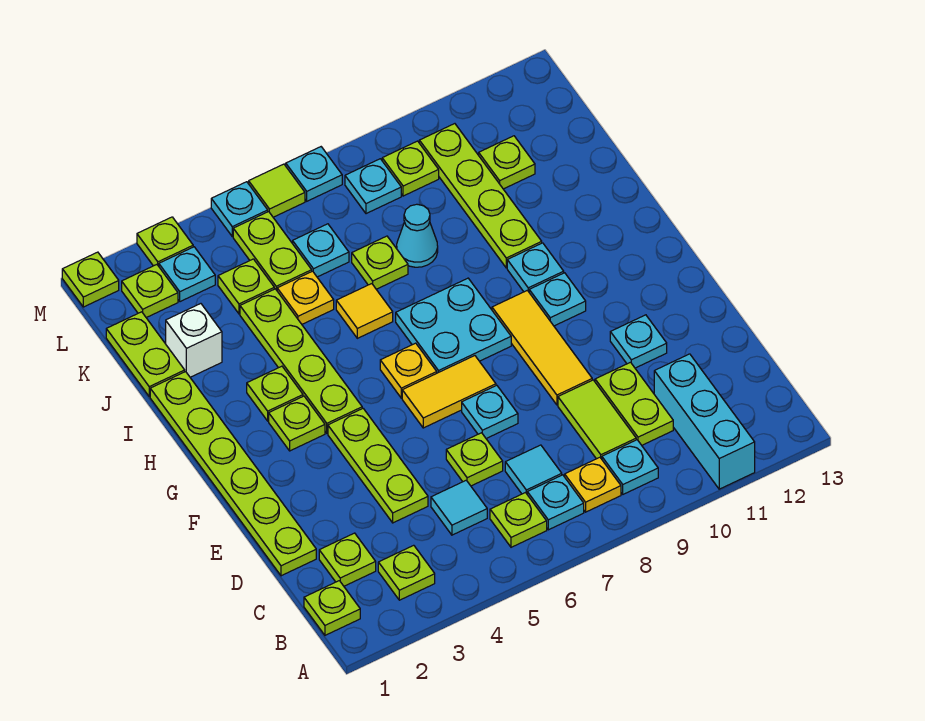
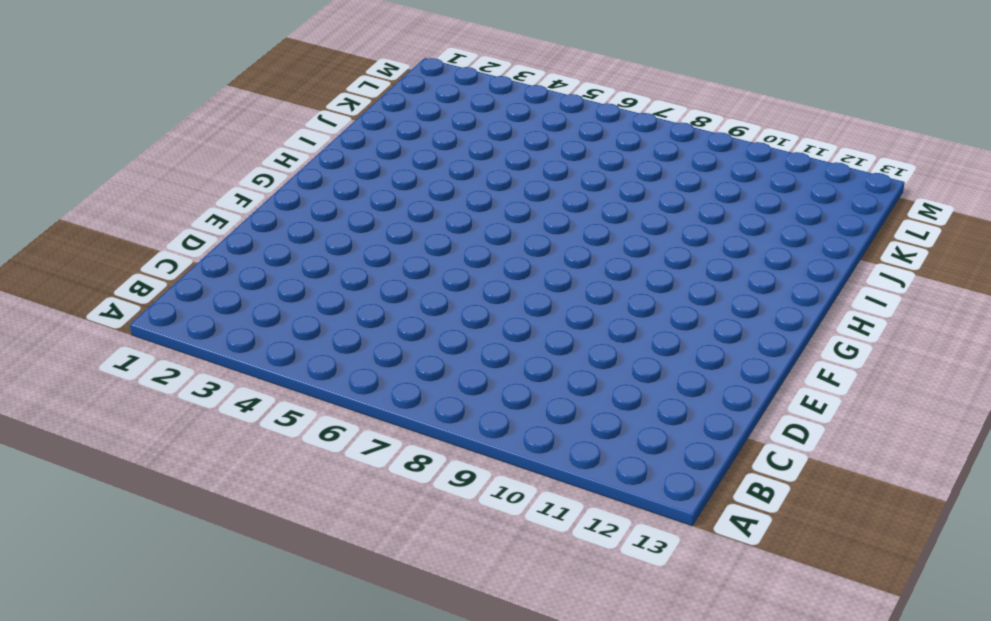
none -> cyan brick A11:C11 level 1
none -> lime plate B1 level 1
none -> lime plate B3 level 1
none -> lime plate B6 level 1

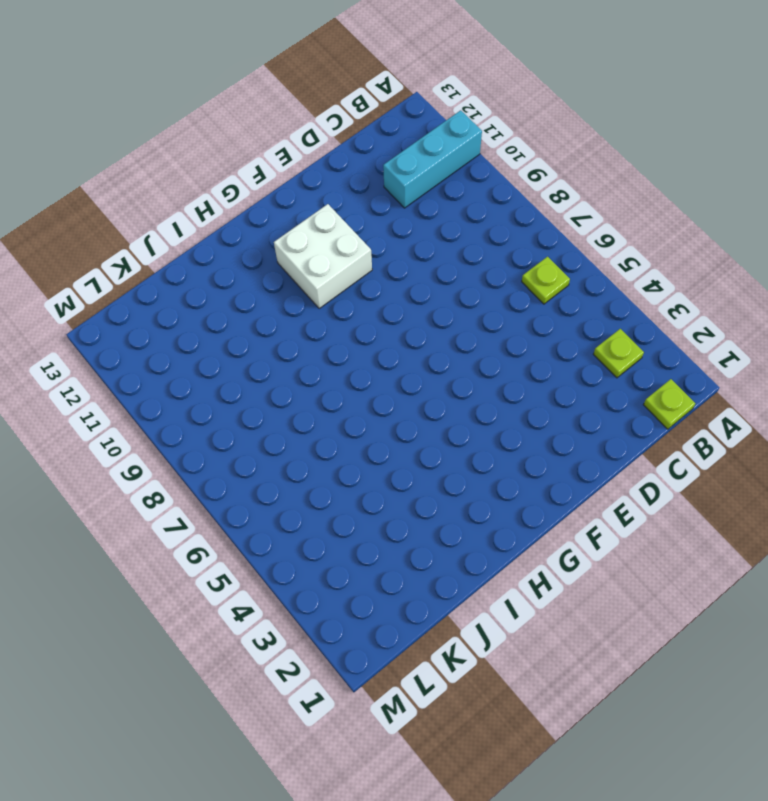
white brick F10:G11 level 1 -> cyan plate G10 level 1
none -> cyan plate B7 level 1
none -> yellow plate B8 level 1
none -> cyan plate B9 level 1
none -> lime plate C2 level 1

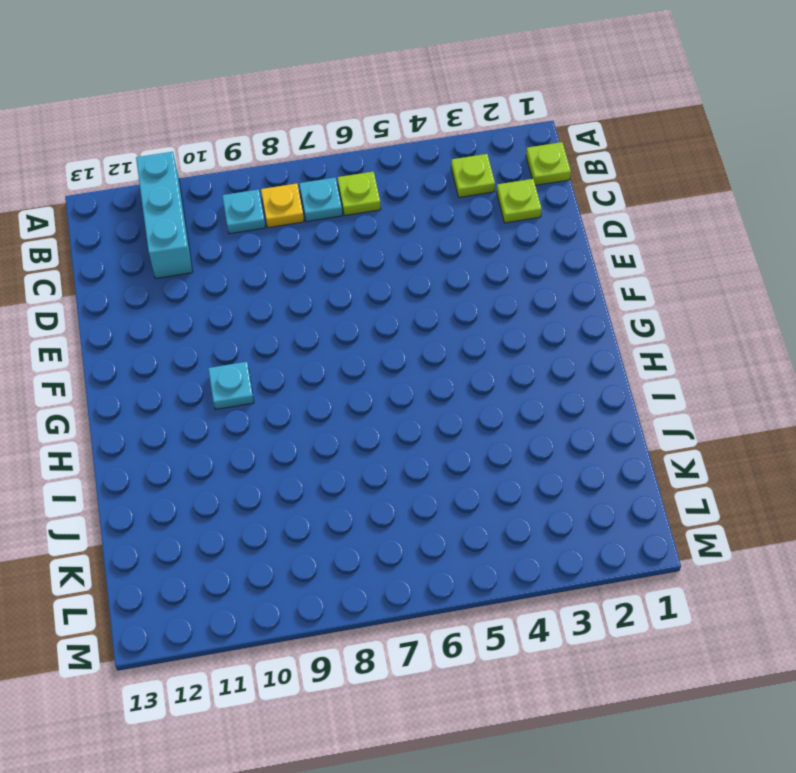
none -> cyan tile C5 level 1
none -> cyan tile C7 level 1
none -> lime tile C9:D9 level 1
none -> lime plate C10:D10 level 1

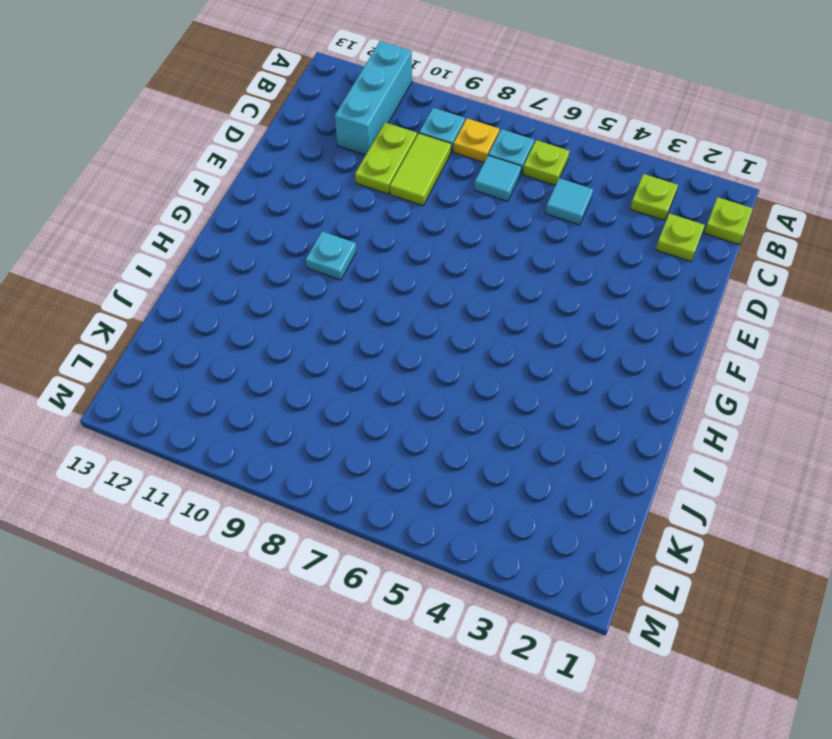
none -> lime plate D1:I1 level 1
none -> lime plate D4:F4 level 1
none -> lime plate D6 level 1
none -> cyan plate E7 level 1

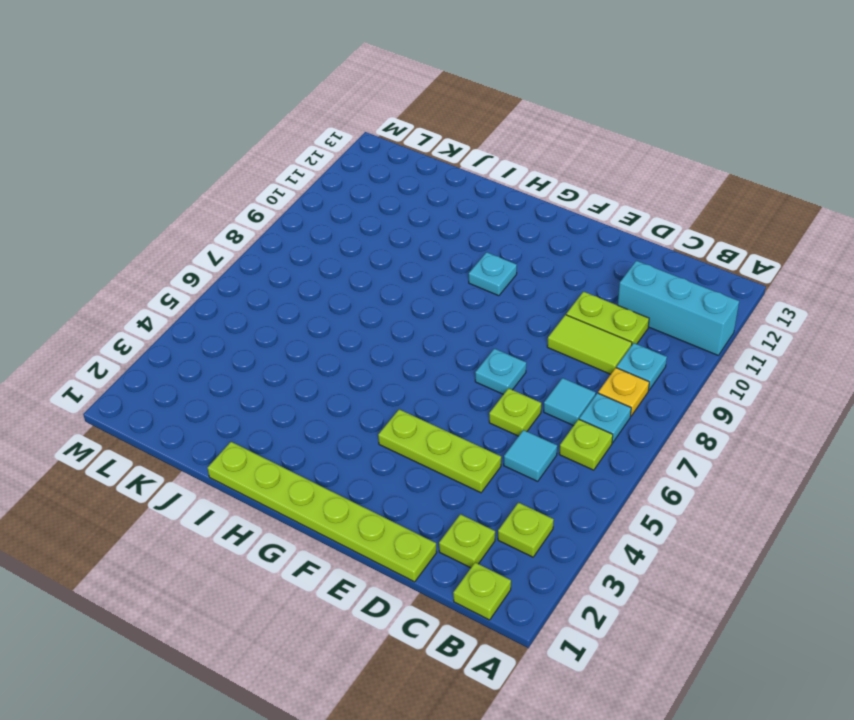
none -> yellow tile E9:G9 level 1
none -> cyan plate E11 level 1
none -> yellow tile F6:F7 level 1
none -> lime plate G3 level 1

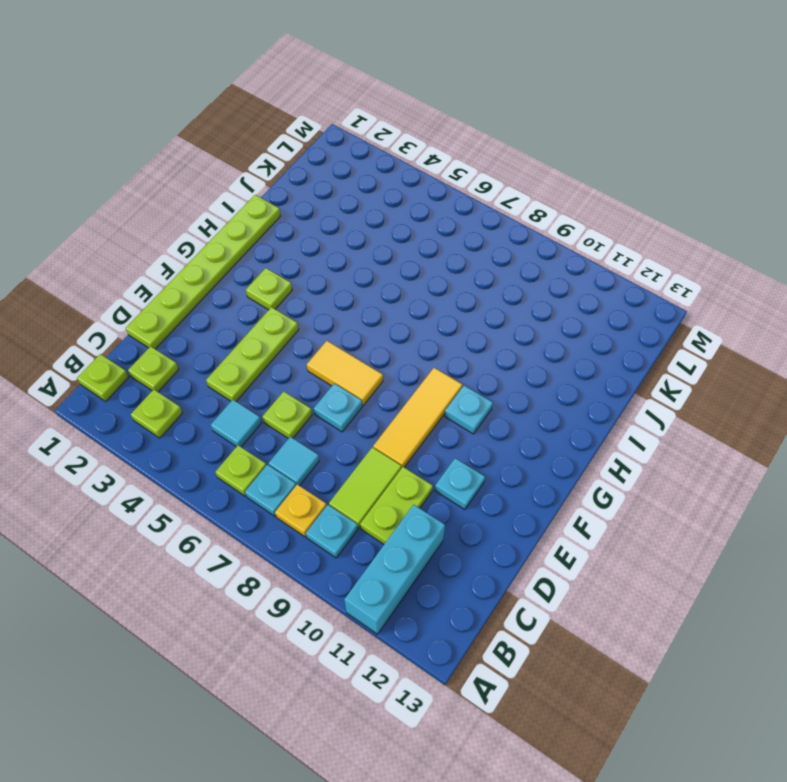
none -> lime plate G4:J4 level 1
none -> yellow plate G6 level 1
none -> cyan plate G7:H8 level 1
none -> lime plate H3 level 1

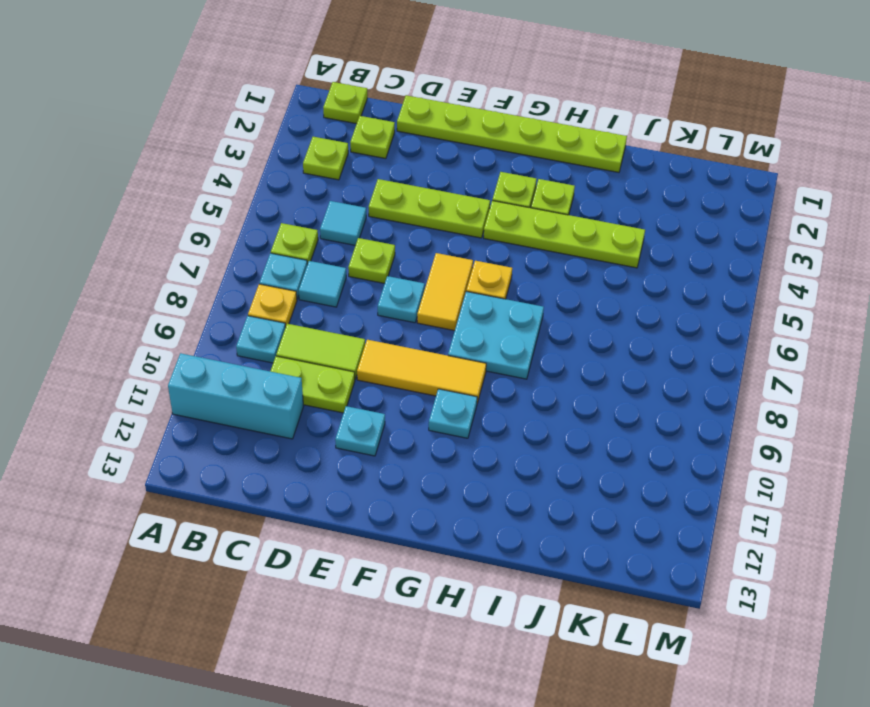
none -> cyan plate H10 level 1
none -> yellow tile I6 level 1
none -> lime plate I10:L10 level 1
none -> lime plate J1:K1 level 1

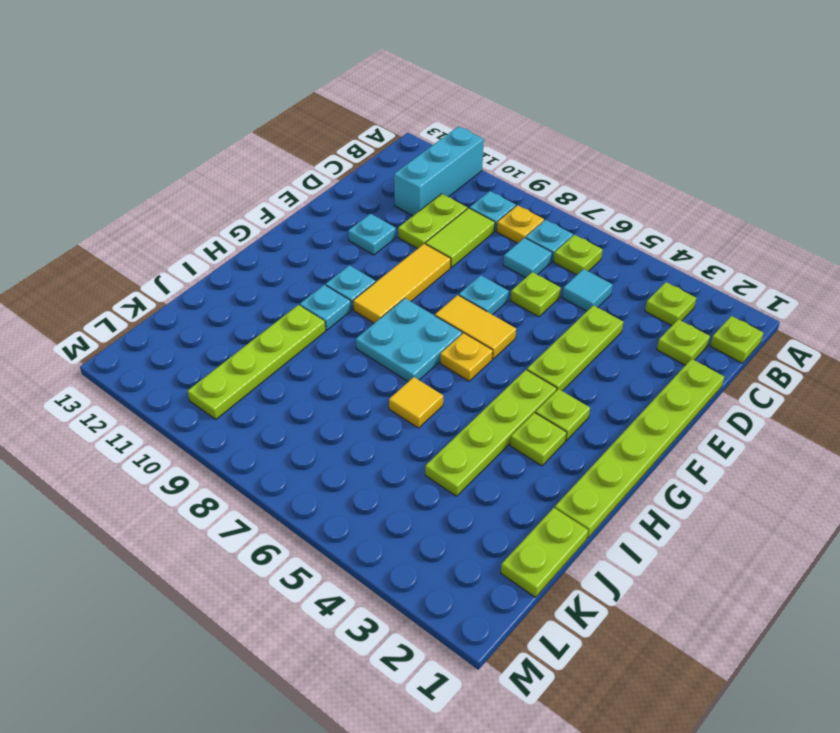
none -> white brick J2 level 1
none -> yellow plate J5 level 1
none -> lime plate J7 level 1
none -> cyan cone J8 level 1

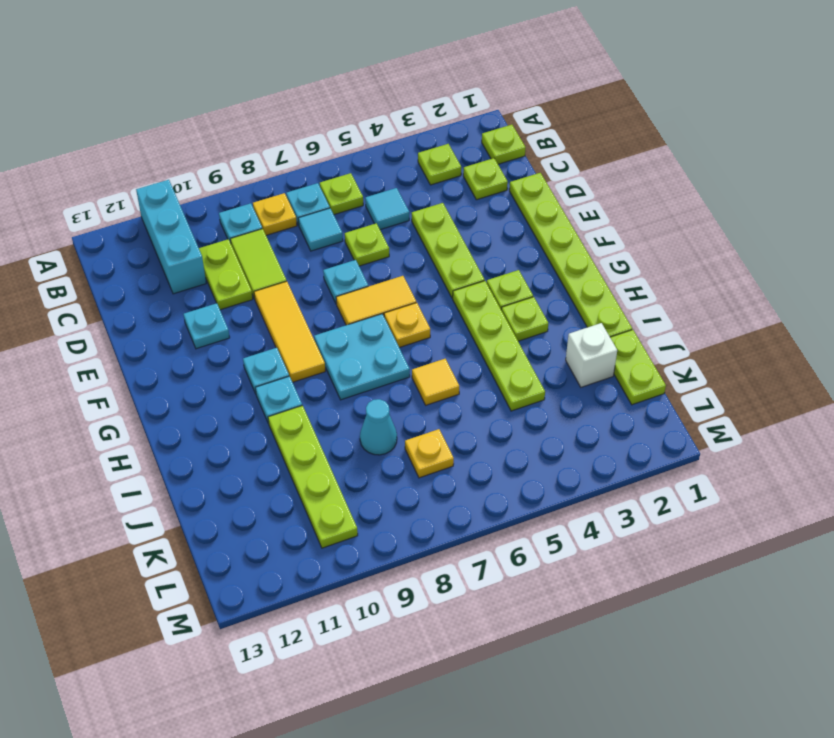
yellow plate K7 level 1 -> yellow plate J5 level 1
none -> lime plate J7 level 1
none -> lime plate K4 level 1
none -> lime plate K5:L5 level 1
none -> cyan plate K6 level 1

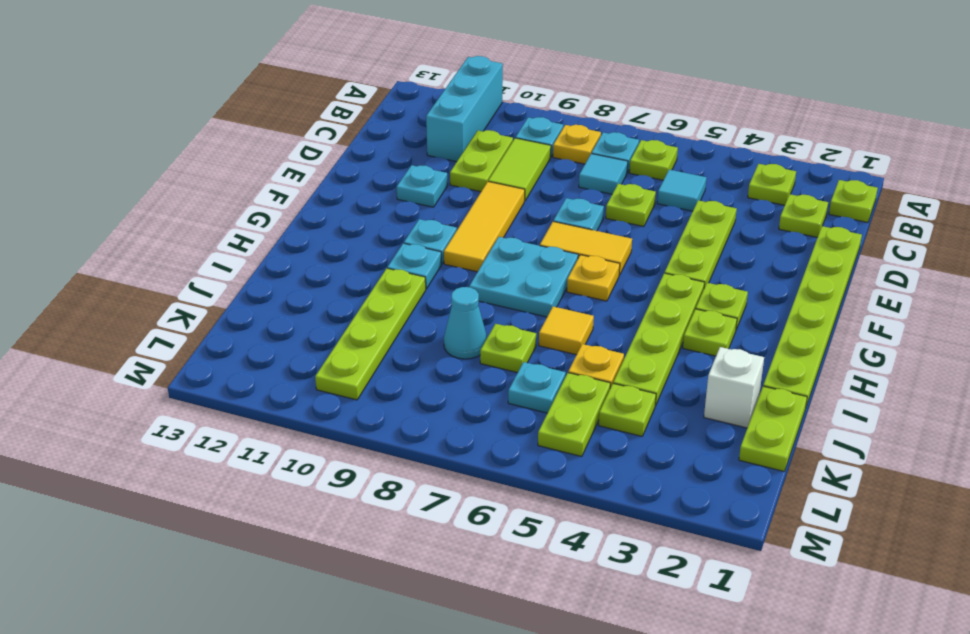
none -> lime plate K11 level 1
none -> lime plate L2 level 1
none -> cyan plate L3 level 1
none -> cyan plate L8 level 1

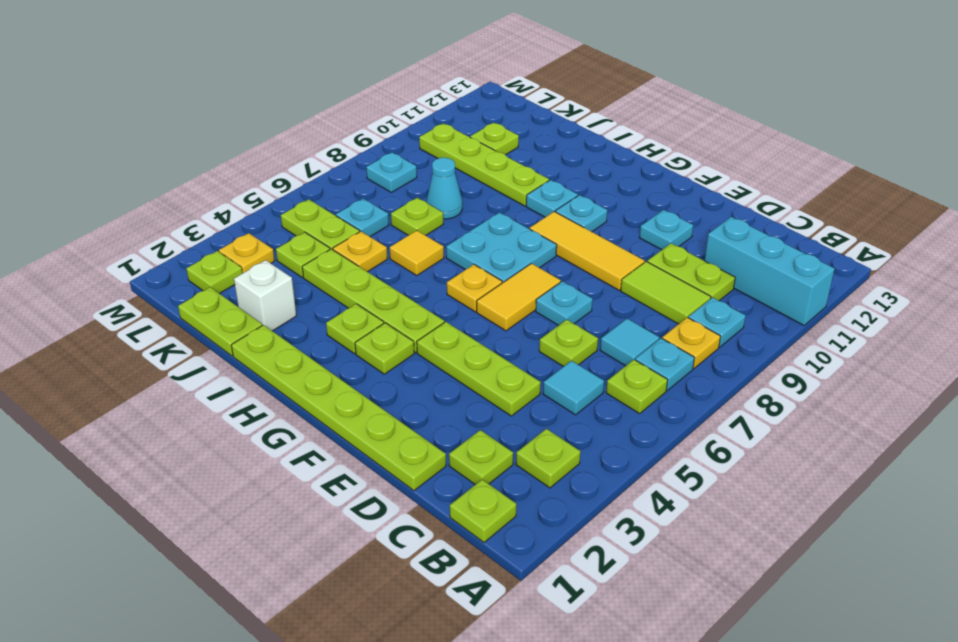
yellow plate L3 level 1 -> cyan plate L3 level 1
none -> lime plate L9 level 1
none -> lime plate M1 level 1
none -> lime plate M3 level 1
none -> cyan plate M5 level 1

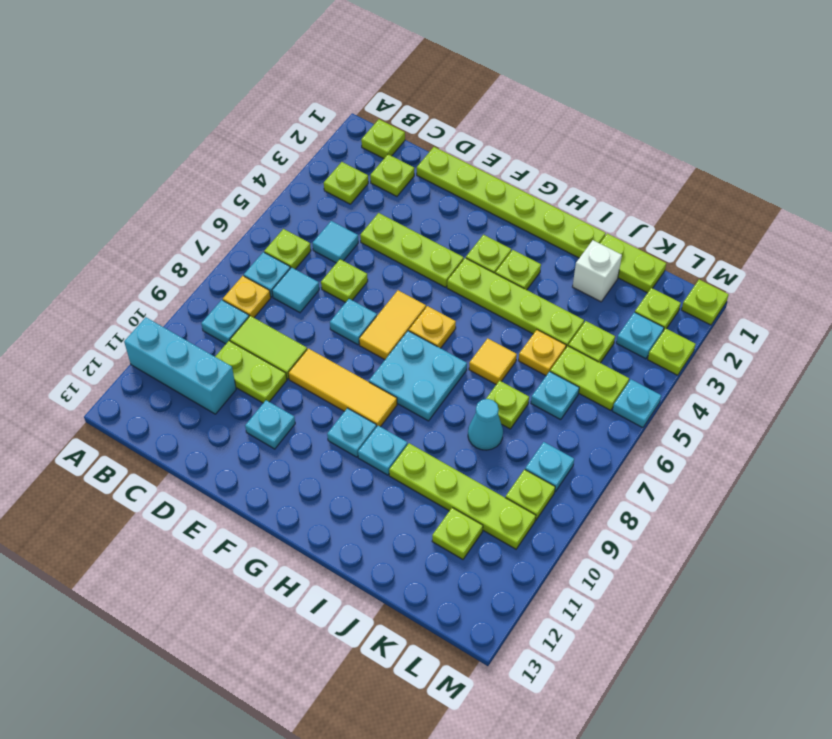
none -> lime tile M6 level 1
none -> cyan plate M7 level 1

